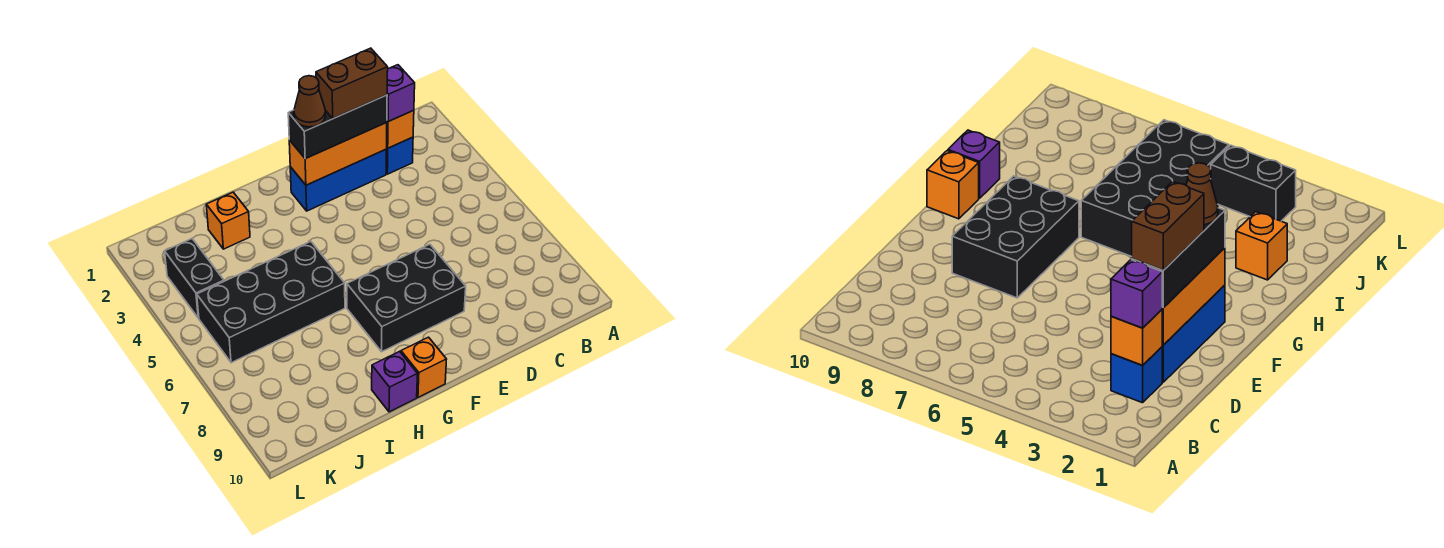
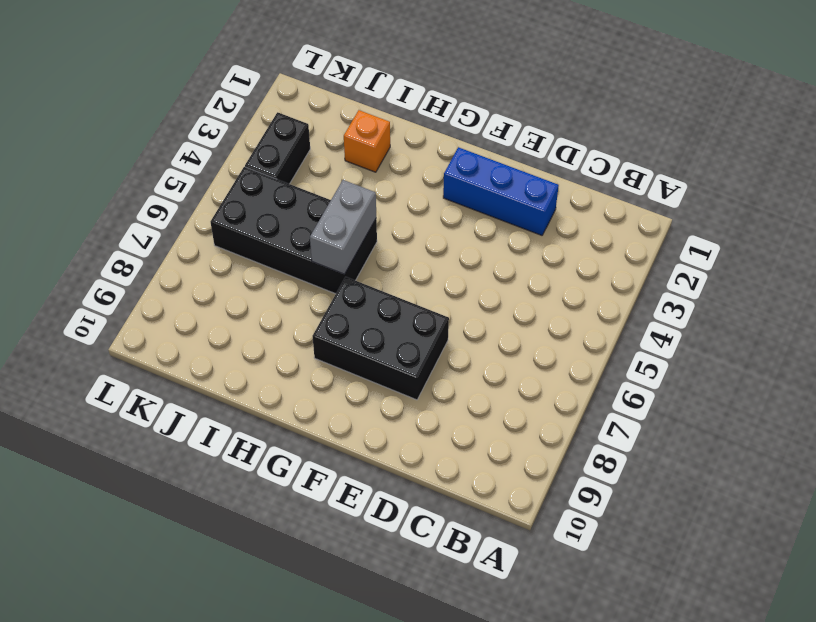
grey brick H5:H6 level 2 -> none
none -> blue brick C2 level 1
none -> orange brick G10 level 1
none -> purple brick H10 level 1

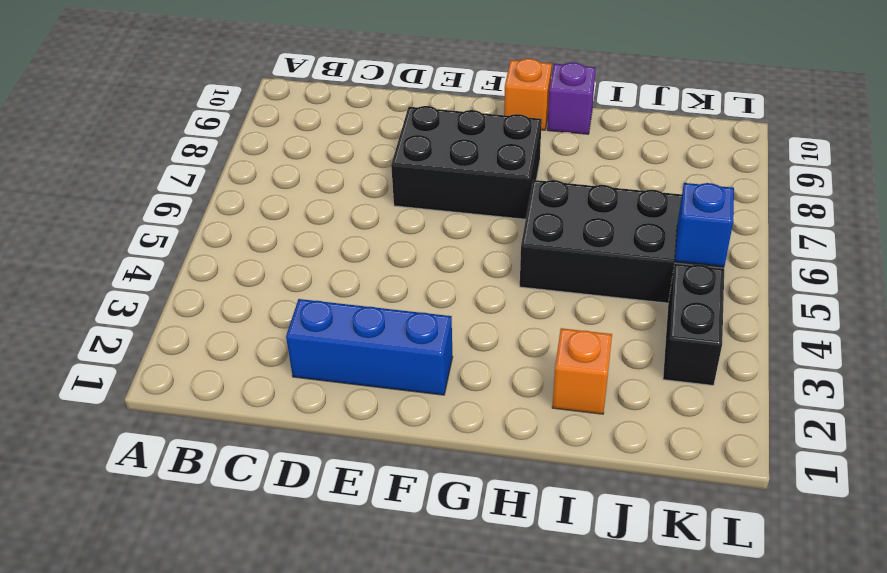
blue brick K5 level 2 -> blue brick C2 level 1
none -> orange brick C2 level 2
none -> orange brick D2:F2 level 2
none -> purple brick C2 level 3

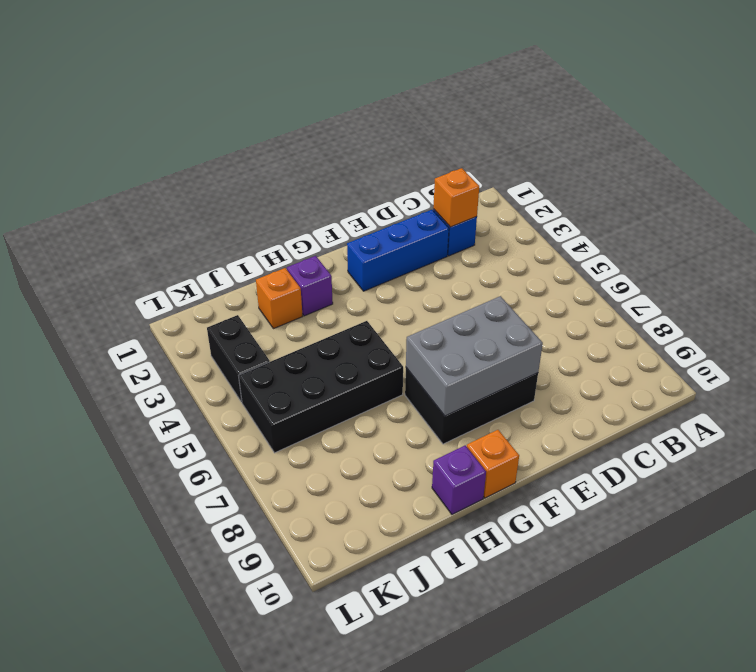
grey brick E7:G8 level 2 -> none
purple brick H2 level 1 -> purple brick C2 level 3
none -> orange brick D2:F2 level 2
none -> black brick D2:F2 level 3
none -> brown brick D2:E2 level 4

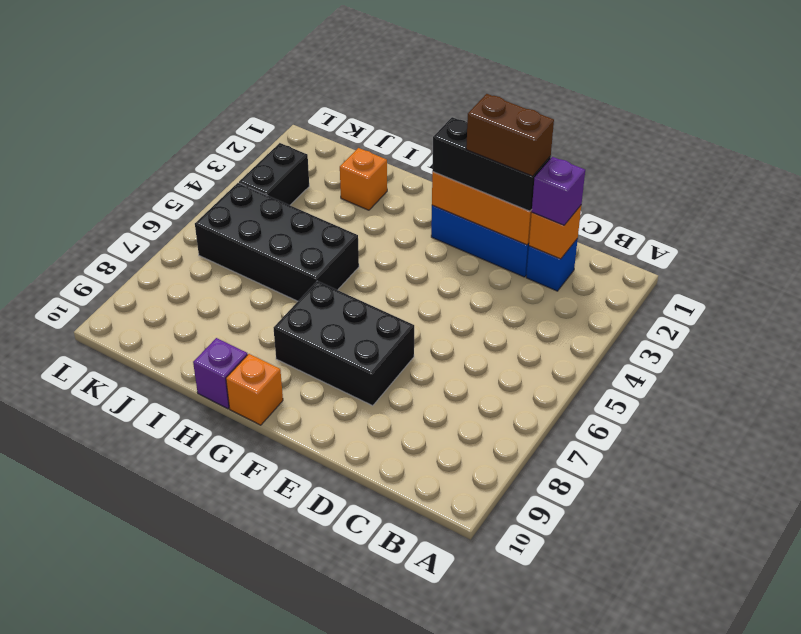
none -> brown cone F2 level 4

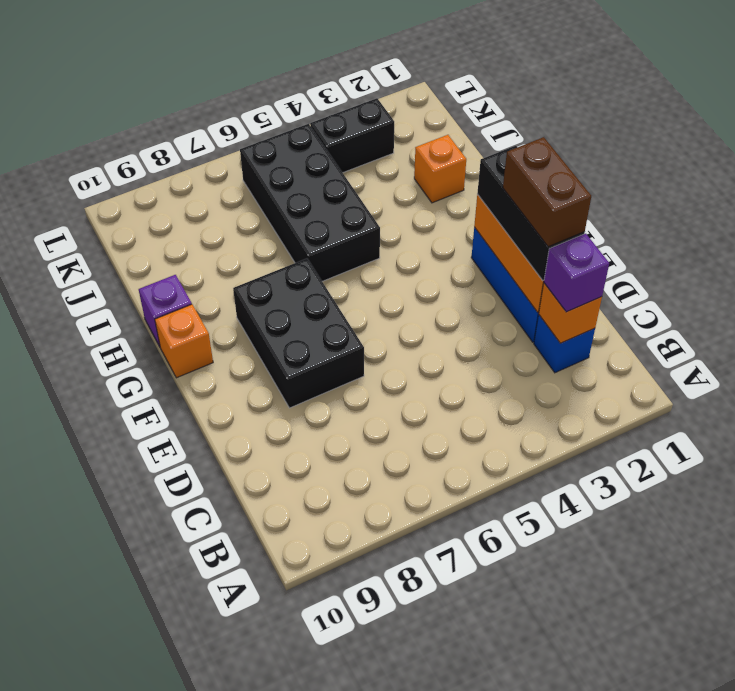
none -> brown cone F2 level 4

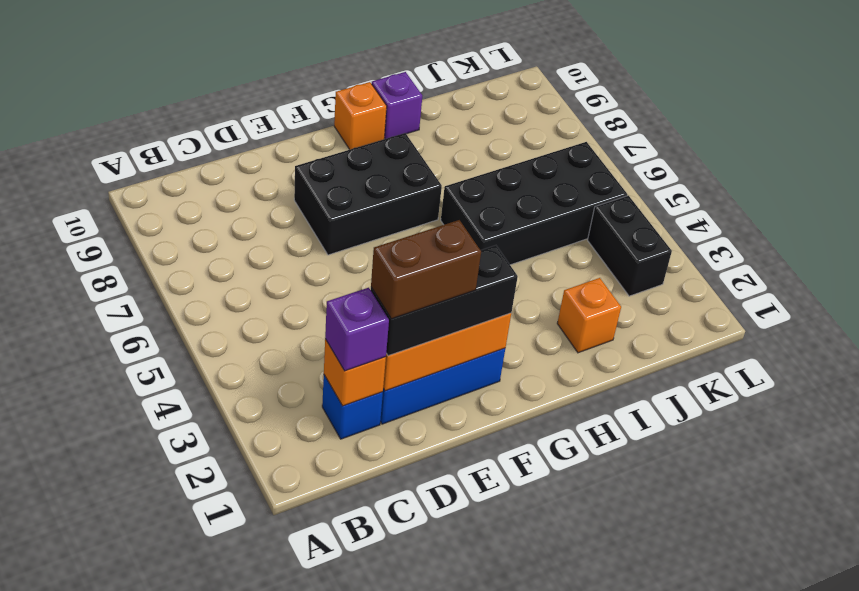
none -> brown cone F2 level 4

